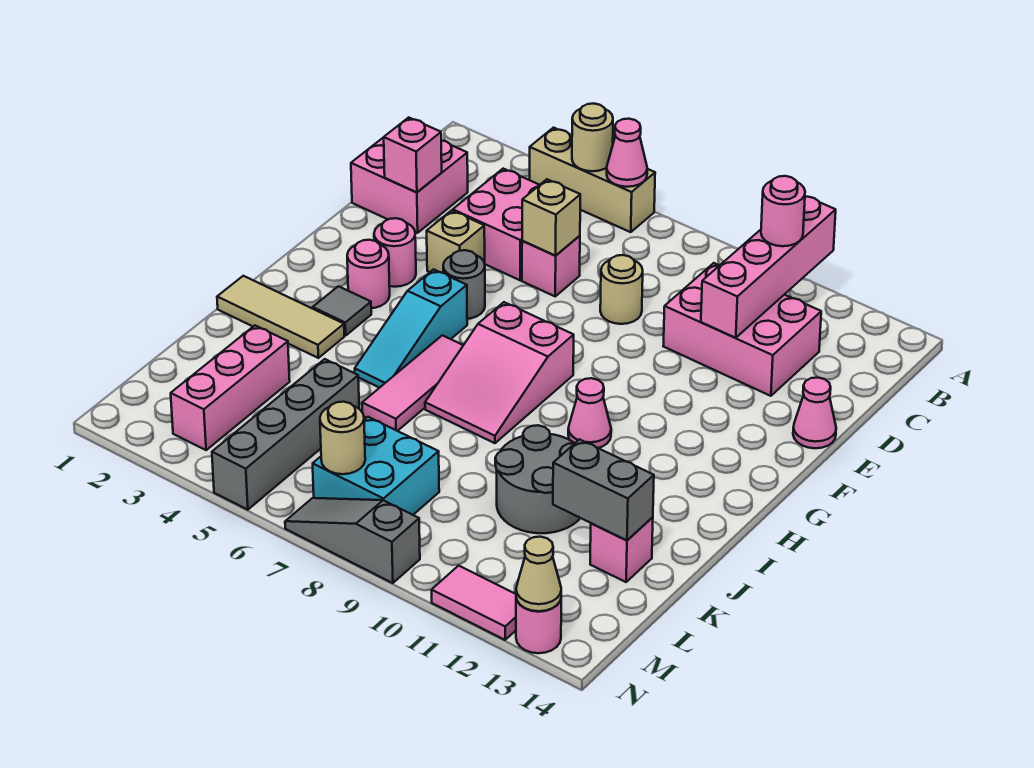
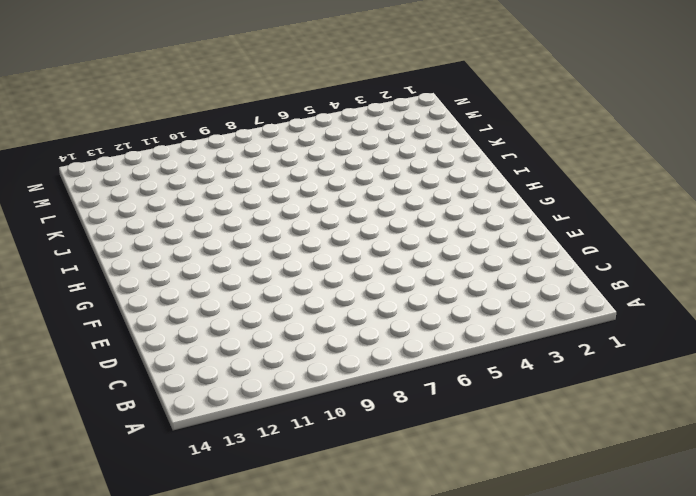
none -> tan brick A4:A6 level 1
none -> pink brick C1:D2 level 1
none -> pink brick C4:D5 level 1
none -> pink brick C10:D12 level 1

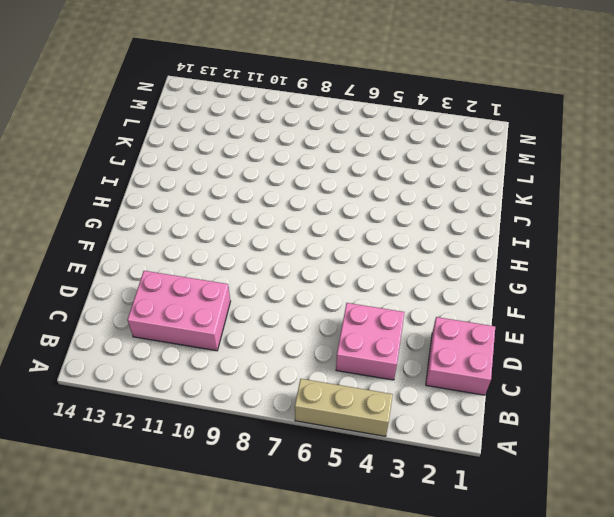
none -> pink brick D6 level 1
none -> tan round brick D8 level 1
none -> tan brick E4 level 1
none -> pink cone E14 level 1

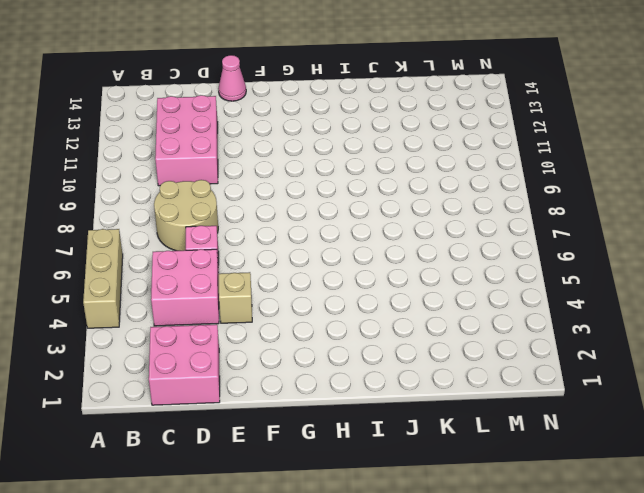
tan round brick C7:D8 level 1 -> tan round brick D8 level 1
none -> pink round brick F3 level 1
none -> grey round brick F5 level 1
none -> pink round brick G3 level 1
none -> cyan slope G5:I5 level 1 top G

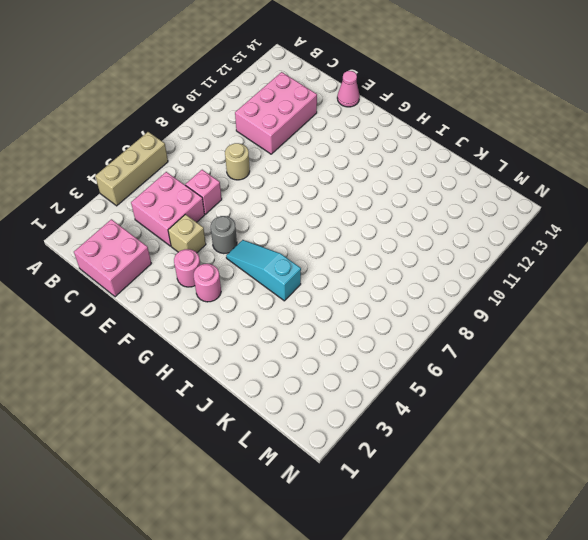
cyan slope G5:I5 level 1 top I -> cyan slope G5:I5 level 1 top G
none -> pink slope G7:I8 level 1 top G
none -> grey tile H3 level 1
none -> pink tile H6:J6 level 1
none -> pink cone H10 level 1

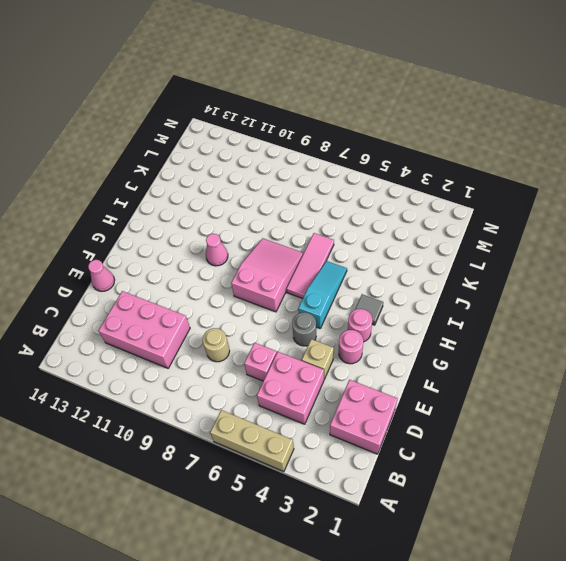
none -> tan tile I1:I3 level 1
none -> grey round brick J10:K11 level 1
none -> pink brick K3:M3 level 1
none -> grey brick K5:N5 level 1

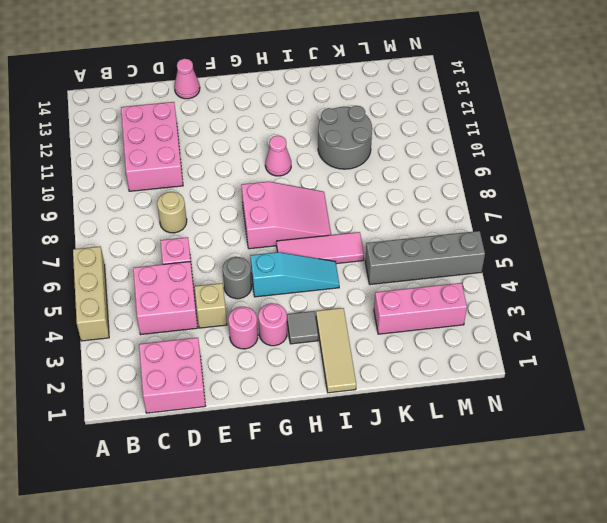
none -> pink brick K13 level 1
none -> cyan brick L7:M8 level 1
none -> grey slope N7:N9 level 1 top 9
none -> pink tile N11:N12 level 1

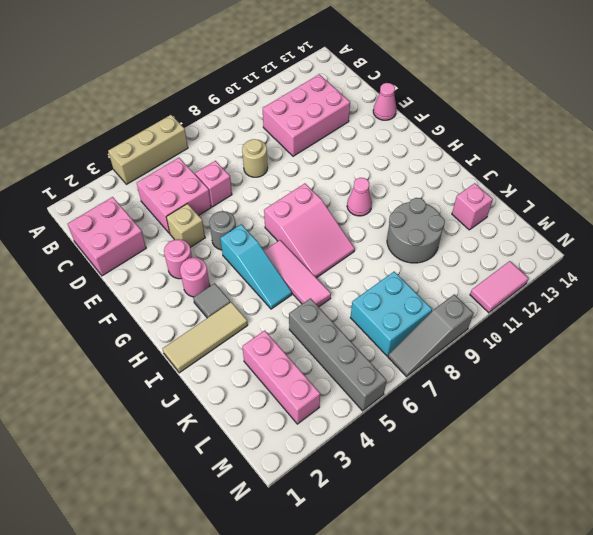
none -> pink round brick N13 level 1
none -> tan round brick A5 level 2
none -> pink cone A6 level 2
none -> pink brick A11:D11 level 2

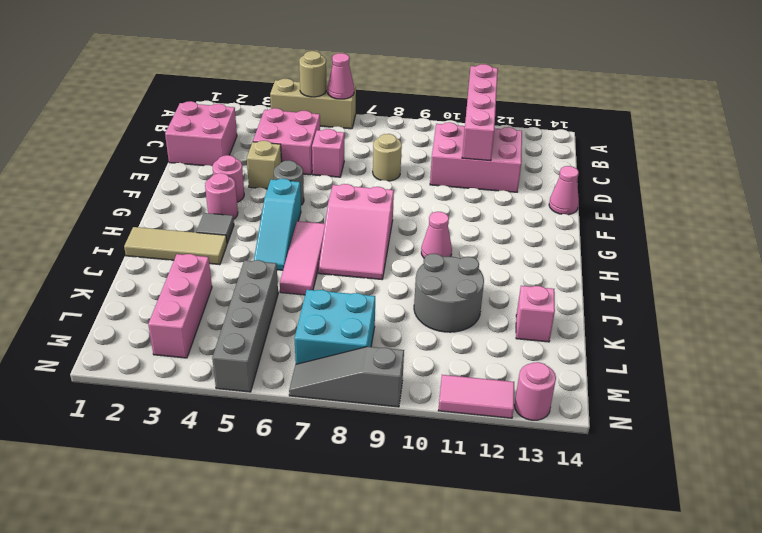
none -> pink brick D2 level 2
none -> tan brick D6 level 2
none -> grey brick K12:K13 level 2
none -> tan round brick M7 level 2

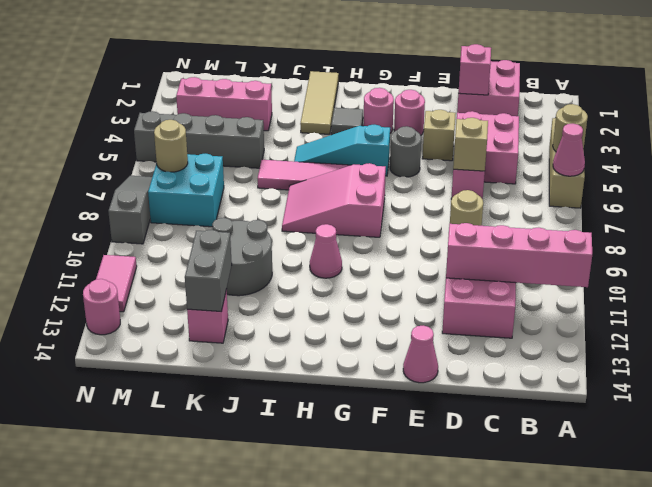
none -> tan cone N13 level 2
none -> pink round brick B11 level 3

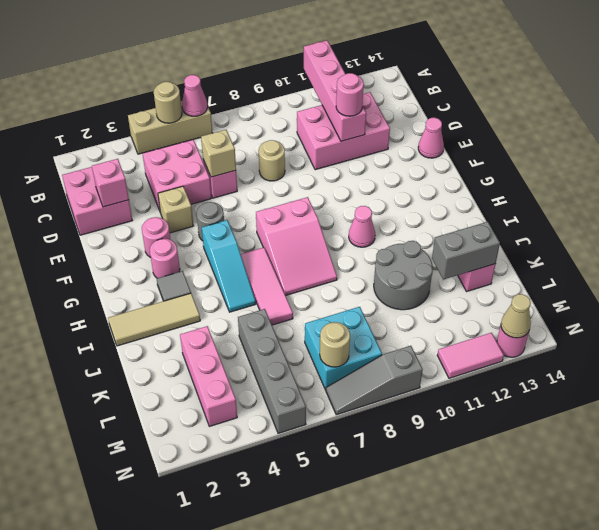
pink round brick D11 level 3 -> pink round brick B11 level 3

